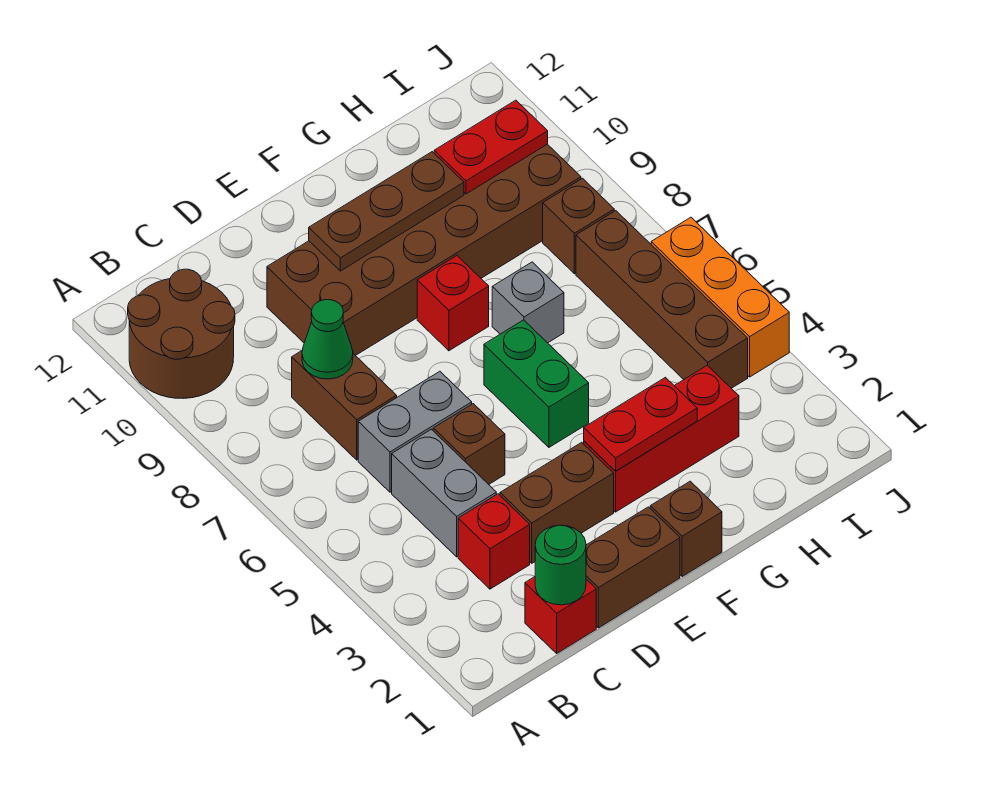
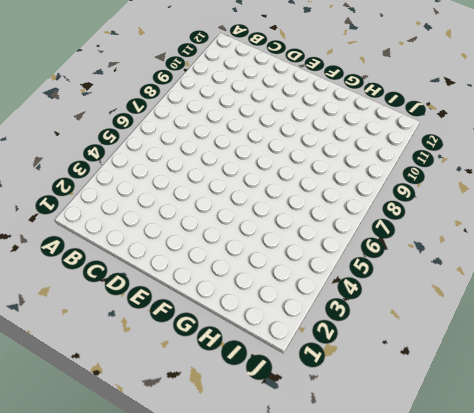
none -> brown round brick A10:B11 level 1
none -> red brick C1 level 1
none -> red brick C3 level 1

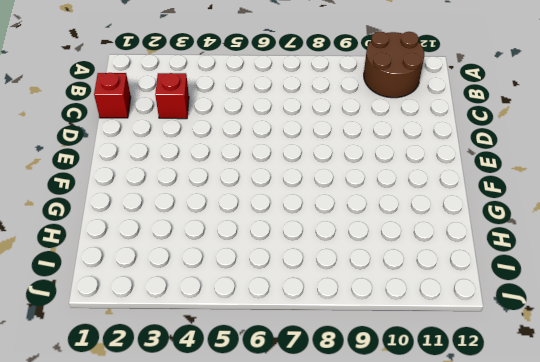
none -> grey brick C4:C5 level 1
none -> grey brick C6:D6 level 1
none -> brown brick C7:C8 level 1

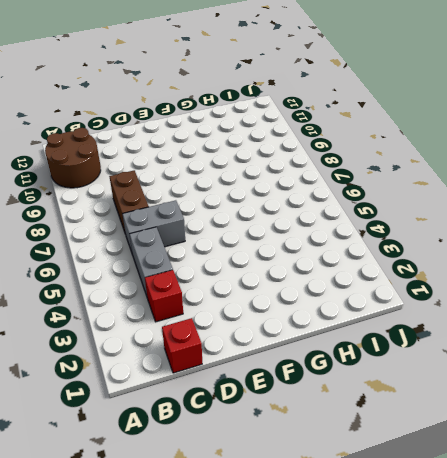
none -> brown brick D1:E1 level 1
none -> brown brick D3:E3 level 1
none -> brown brick D5 level 1

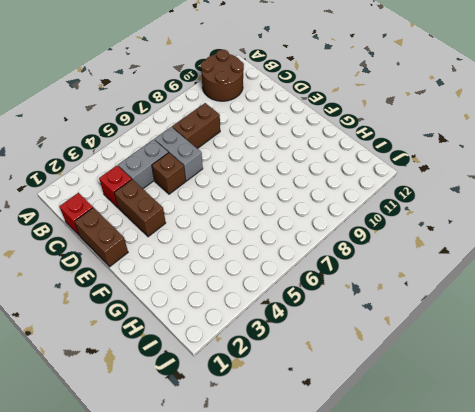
none -> brown brick D9:I10 level 1
none -> brown brick F1 level 1
none -> red brick F3:H3 level 1

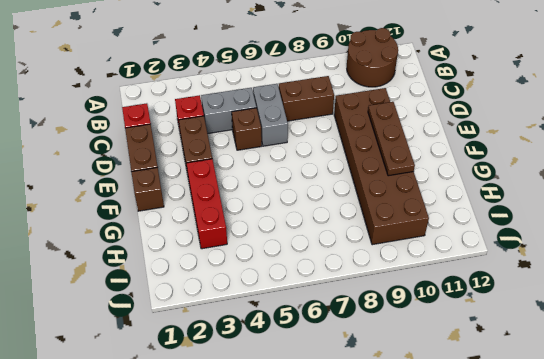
none -> green brick F5:F6 level 1
none -> red brick F8 level 1
none -> grey brick G7 level 1

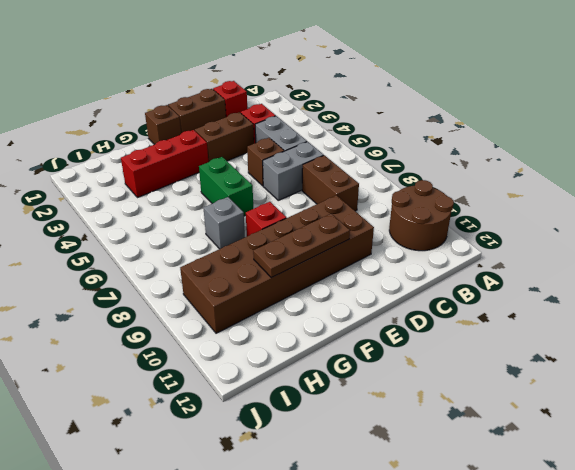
none -> brown brick I4:I7 level 1
none -> brown brick I8 level 1
none -> orange brick J4:J6 level 1

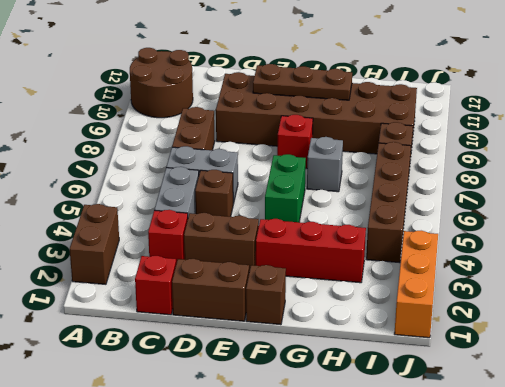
brown brick A2:A3 level 1 -> none
orange brick J1:J3 level 1 -> orange brick J4:J6 level 1
none -> green round brick C1 level 2
none -> green cone C8 level 2
none -> red plate F3:G3 level 2

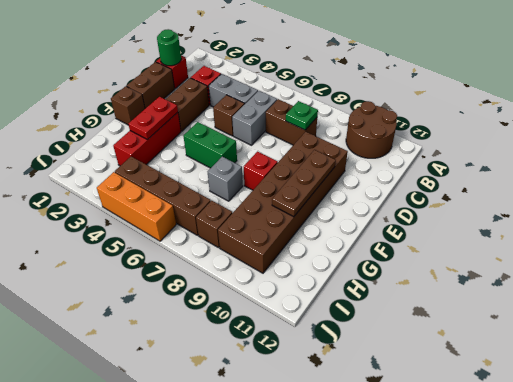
green plate C8 level 2 -> green cone C8 level 2
none -> red plate H10:I10 level 2

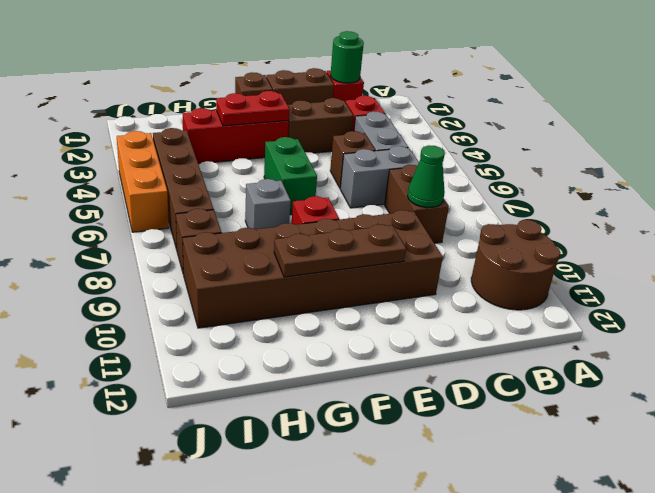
none -> red plate H10:I10 level 2

